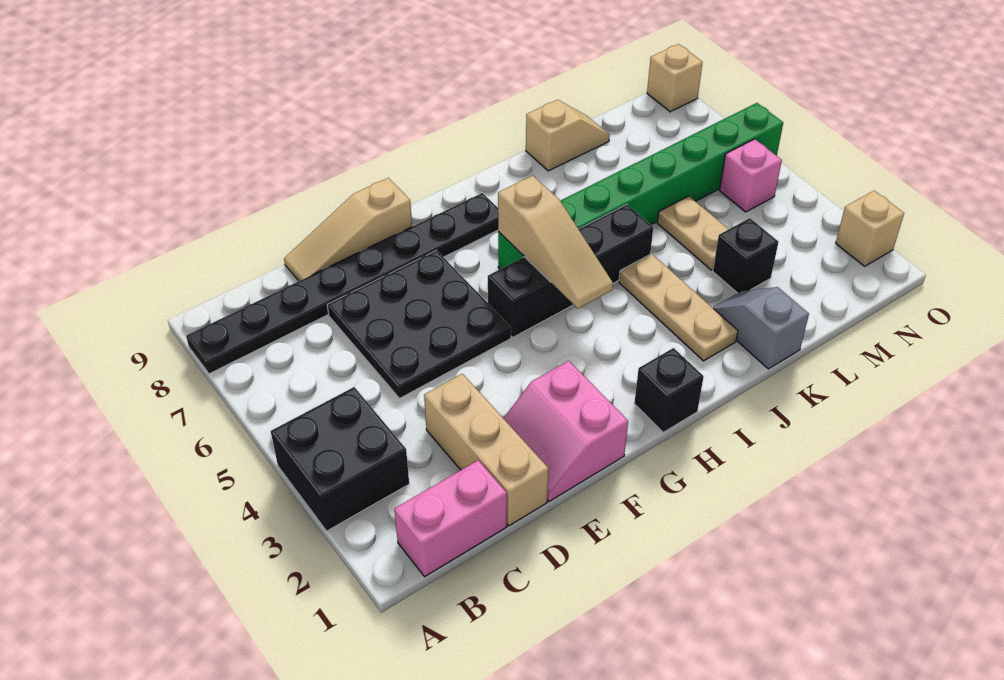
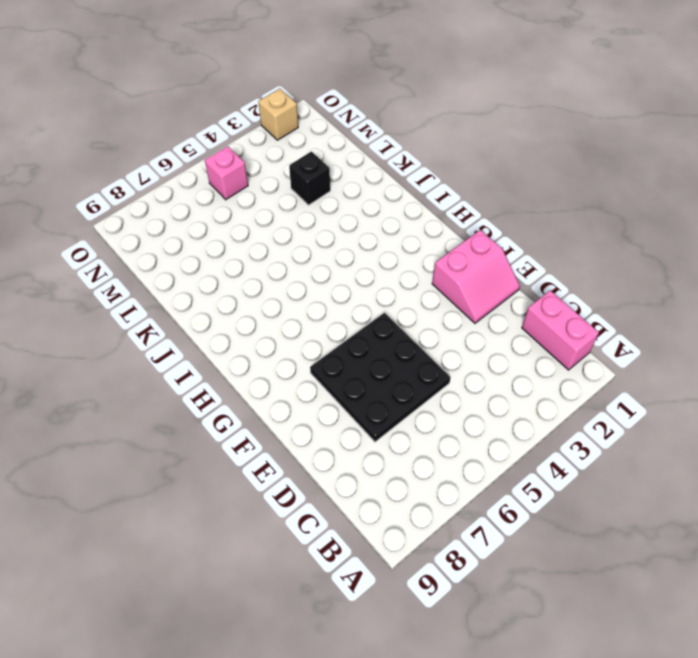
none -> black brick A3:B4 level 1
none -> black plate A8:H8 level 1
none -> tan brick D1:D3 level 1

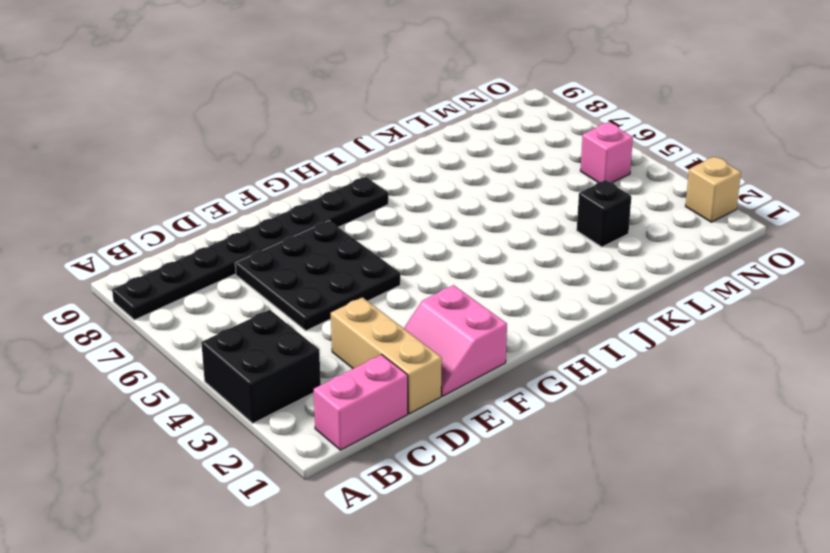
none -> tan slope D9:F9 level 1 top F
none -> black brick G5:J5 level 1
none -> black brick H1 level 1

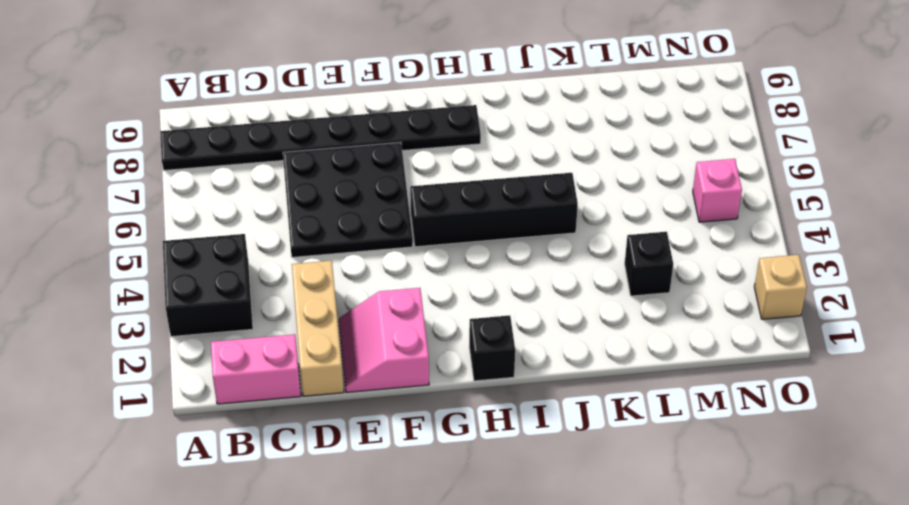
none -> tan slope D9:F9 level 1 top F
none -> green brick H6:O6 level 1
none -> tan plate J2:J4 level 1

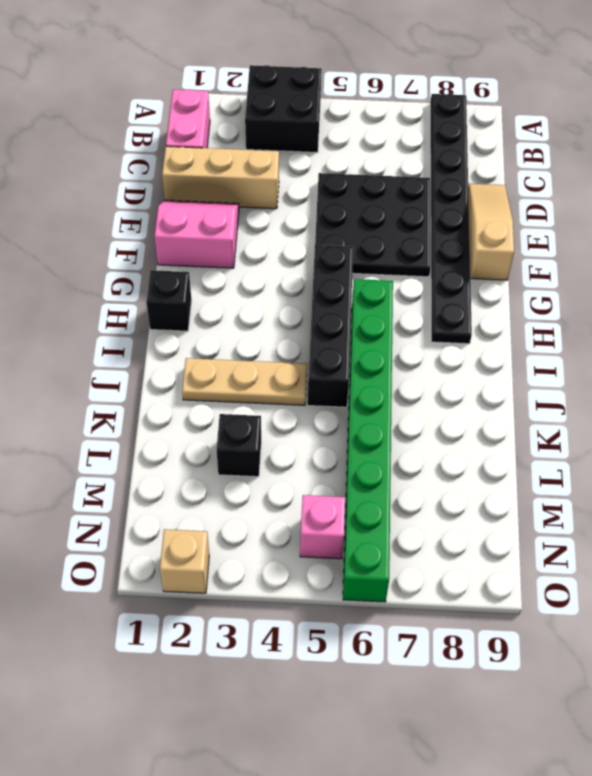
none -> grey slope K1:K2 level 1 top 1
none -> tan slope K9:L9 level 1 top K
none -> tan plate L4:L5 level 1

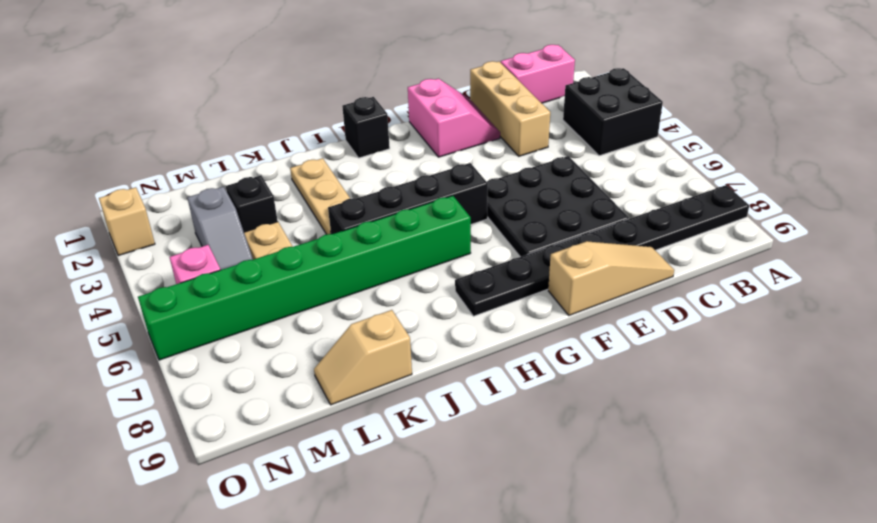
grey slope M3:M4 level 1 top 3 -> grey slope K1:K2 level 1 top 1
none -> tan brick O9 level 1
none -> tan slope H4:H6 level 2 top 6

